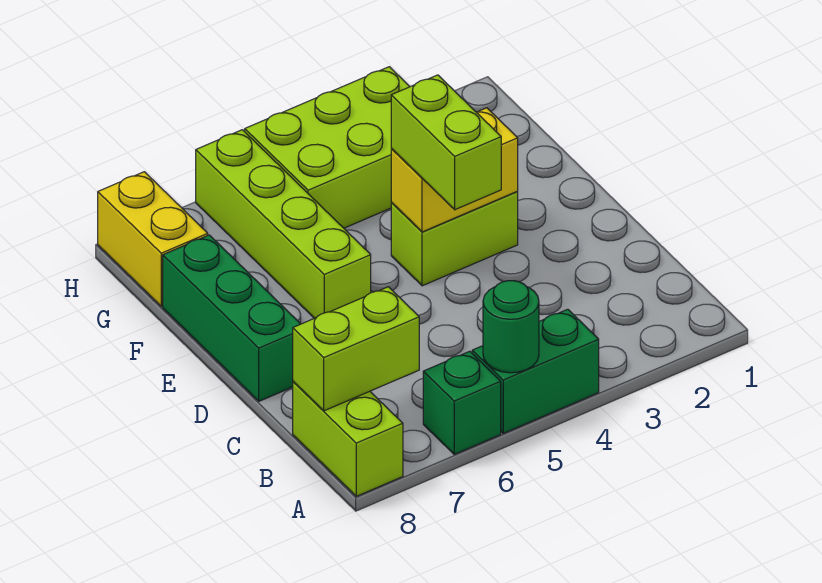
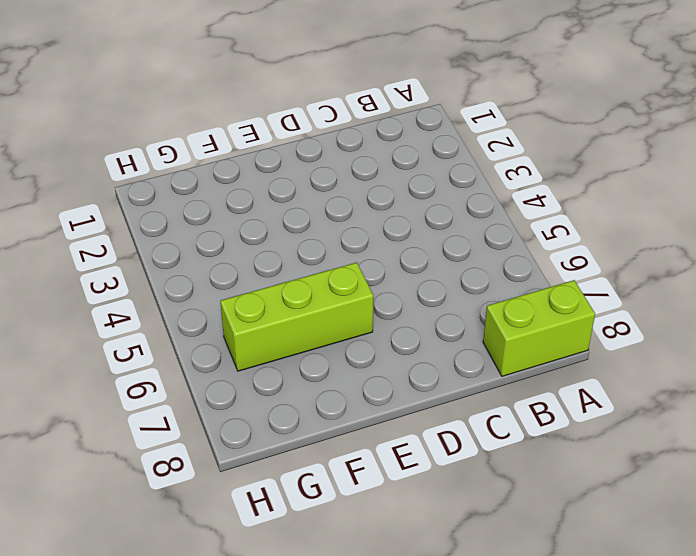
lime brick E6:G6 level 1 -> lime brick E6:H6 level 1
none -> green brick A4:A5 level 1
none -> green brick A6 level 1
none -> green brick D8:F8 level 1

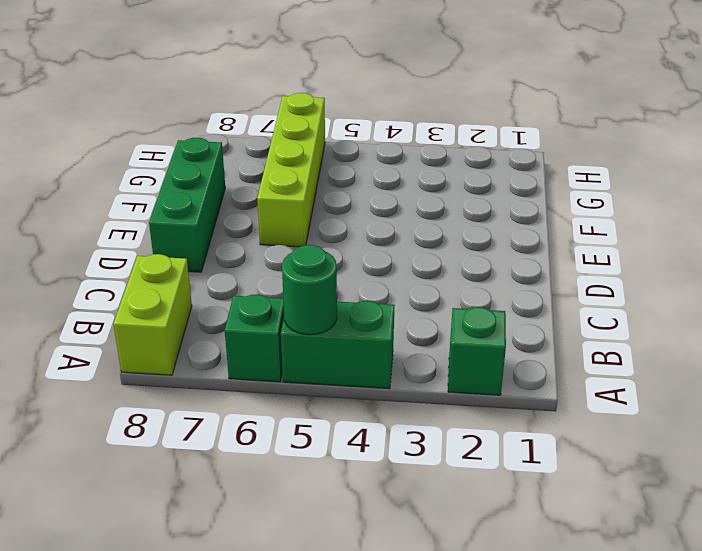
green brick A2 level 1 -> none
none -> lime brick E3:E4 level 1
none -> lime brick G3:H5 level 1
none -> yellow brick G8:H8 level 1

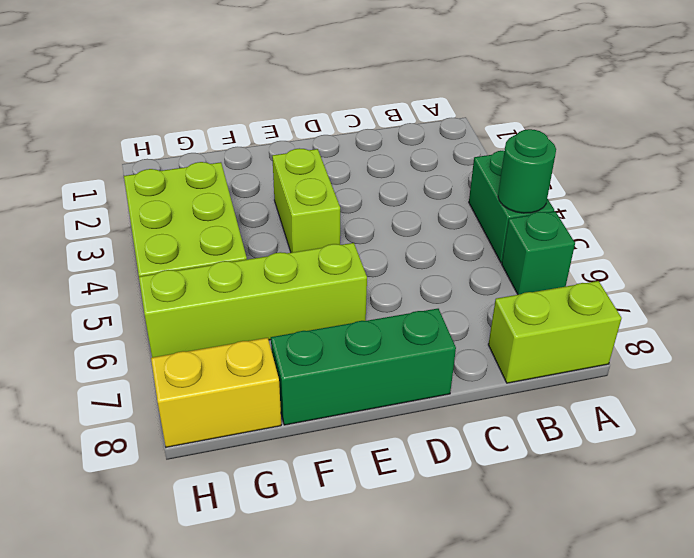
none -> lime brick B7:B8 level 2
none -> yellow brick E3:E4 level 2
none -> lime brick D4:E4 level 3

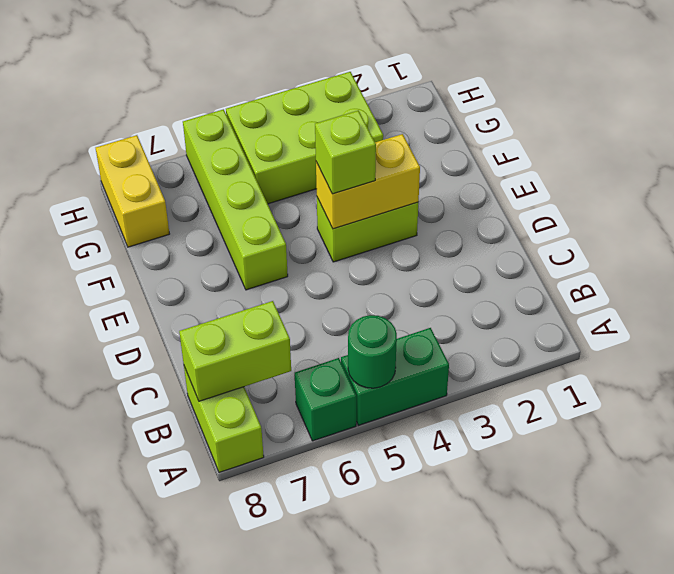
lime brick E4 level 3 -> lime brick D4:E4 level 3
none -> green brick D8:F8 level 1

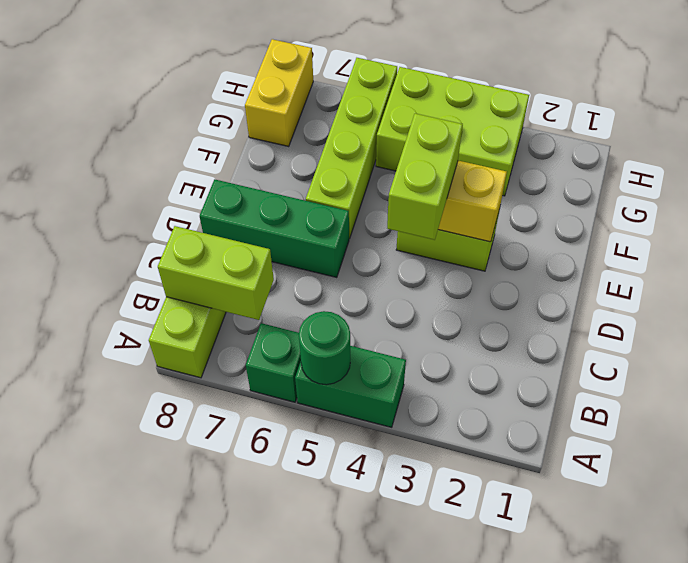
green brick D6:D8 level 1 -> green brick D8:F8 level 1

